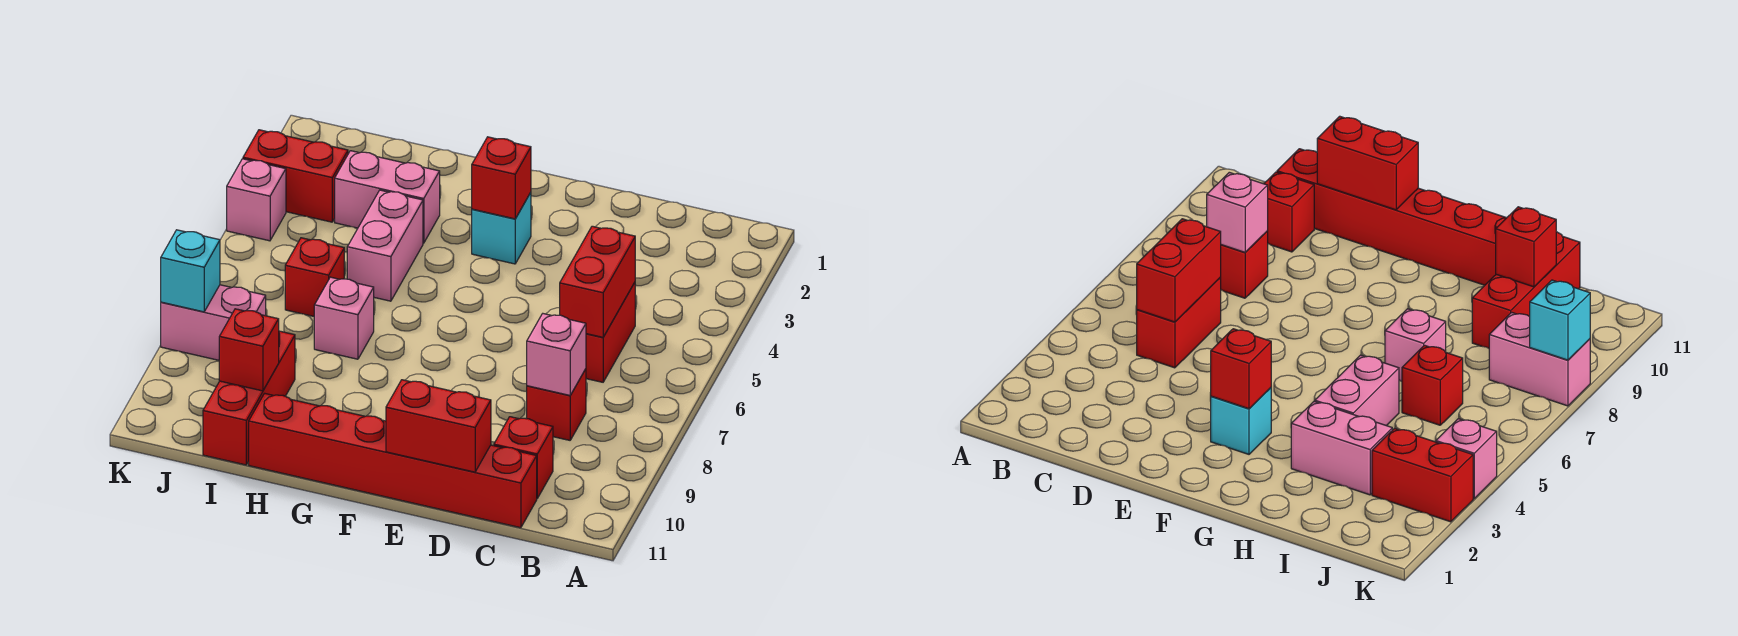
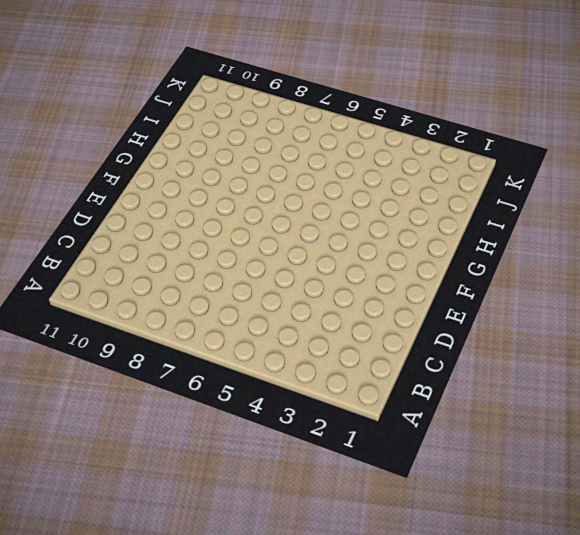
none -> red brick C5:C6 level 1
none -> red brick C8 level 1
none -> red brick C10 level 1

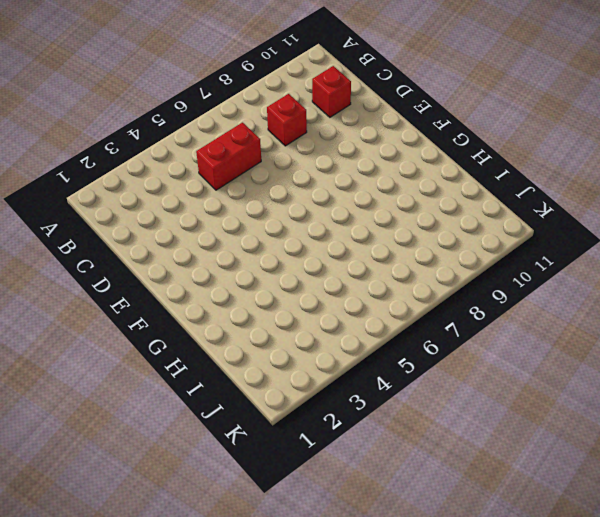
none -> red brick C11:H11 level 1
none -> cyan brick F3 level 1
none -> pink brick H3:I3 level 1

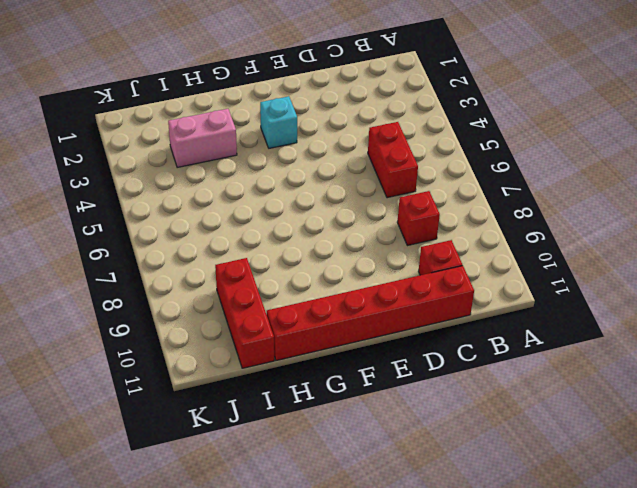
none -> pink brick H4:H5 level 1
none -> pink brick H7 level 1
none -> red brick I6 level 1

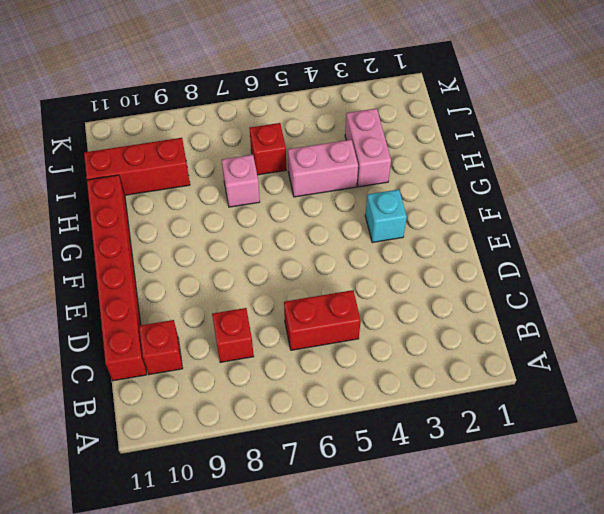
none -> red brick J3:K3 level 1
none -> pink brick J8:K8 level 1
none -> pink brick K4 level 1

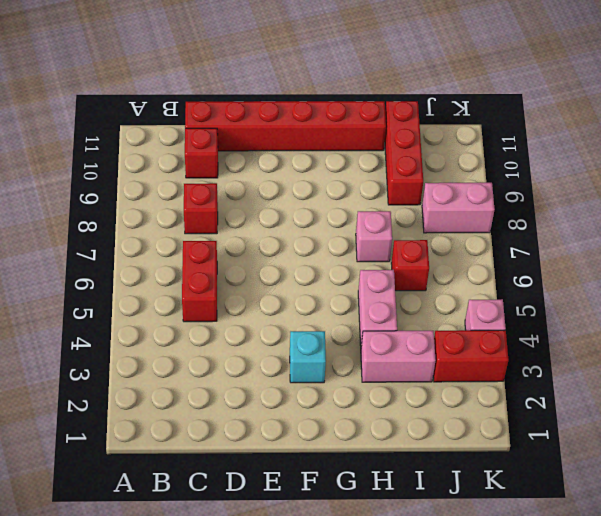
none -> red brick C5:C6 level 2
none -> pink brick C8 level 2
none -> red brick D11:E11 level 2

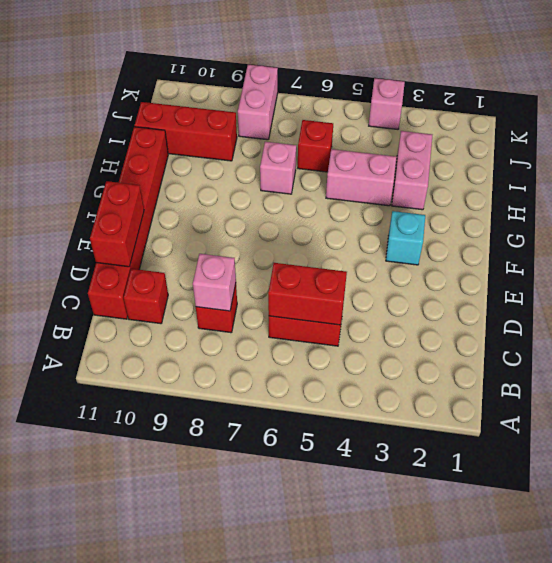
none -> red brick J3:K3 level 1
none -> red brick F3 level 2
none -> red brick I10 level 2

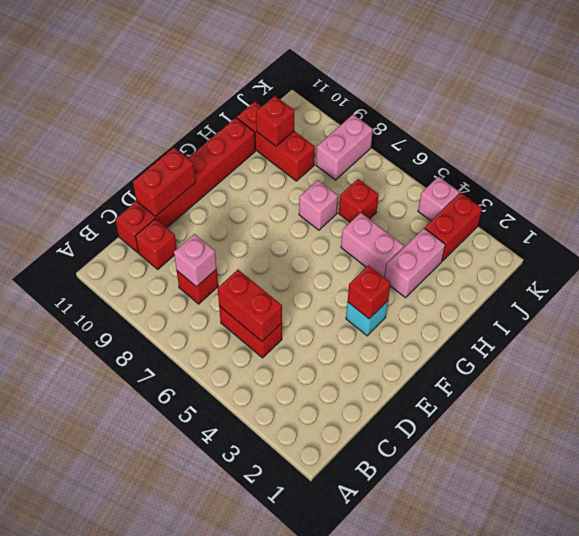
none -> cyan brick K8 level 2

